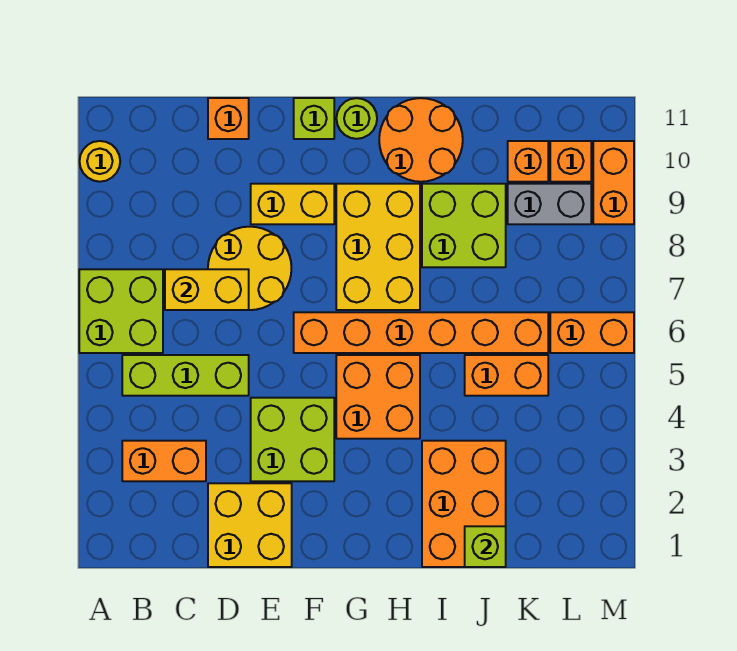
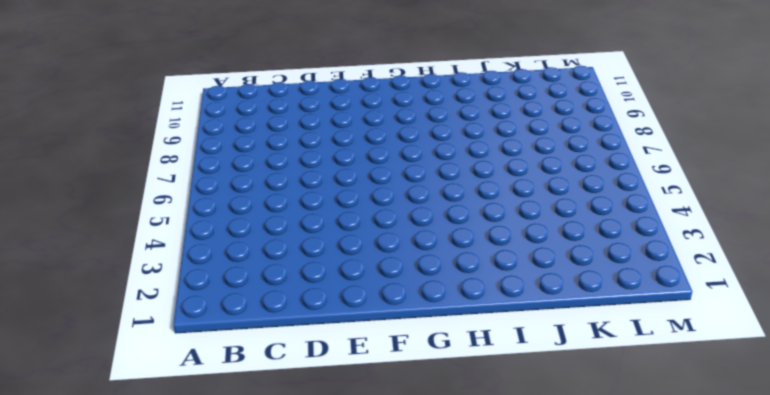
none -> lime brick A6:B7 level 1
none -> yellow round brick A10 level 1
none -> orange brick B3:C3 level 1

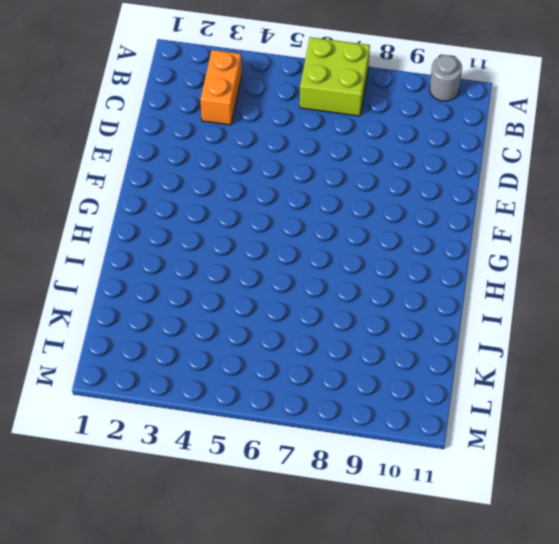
grey round brick A10 level 1 -> yellow round brick A10 level 1
none -> lime brick B5:D5 level 1
none -> yellow brick D1:E2 level 1
none -> yellow round brick D7:E8 level 1

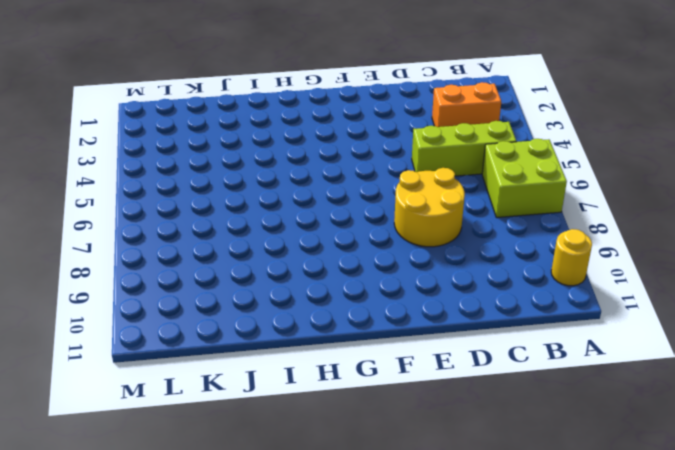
none -> yellow brick D1:E2 level 1
none -> orange brick D11 level 1
none -> lime brick E3:F4 level 1

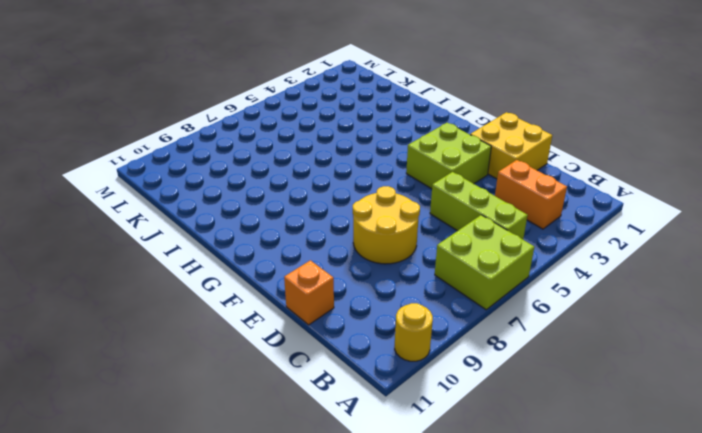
none -> yellow brick E9:F9 level 1
none -> orange brick F6:K6 level 1
none -> lime brick F11 level 1

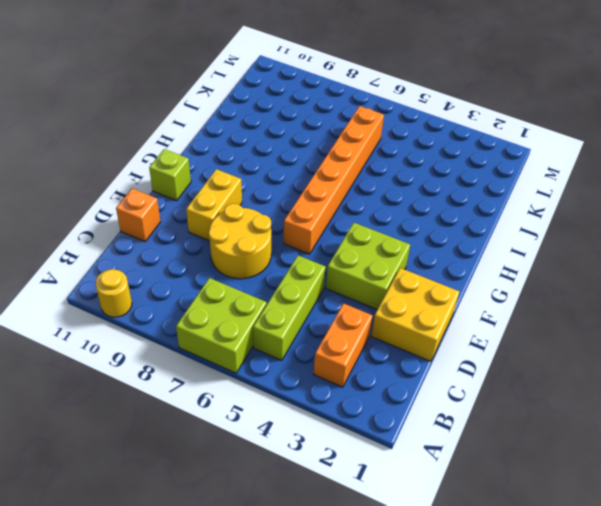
none -> orange brick G4:H5 level 1
none -> yellow brick G7:H9 level 1
none -> lime round brick G11 level 1

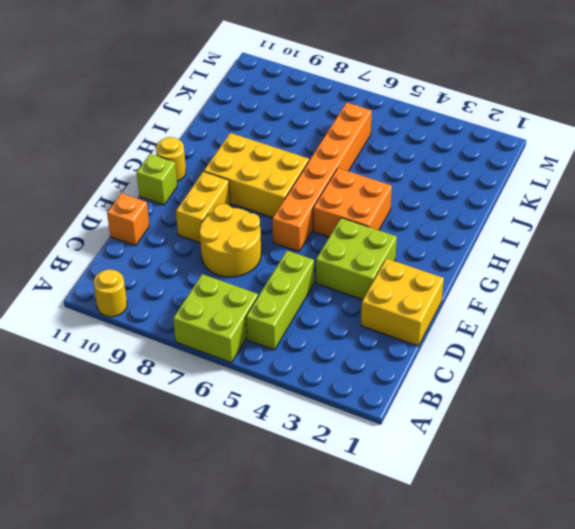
yellow round brick G11 level 1 -> lime round brick G11 level 1
none -> orange brick B3:C3 level 1
none -> orange round brick H10:I11 level 1
none -> orange brick I1:J3 level 1

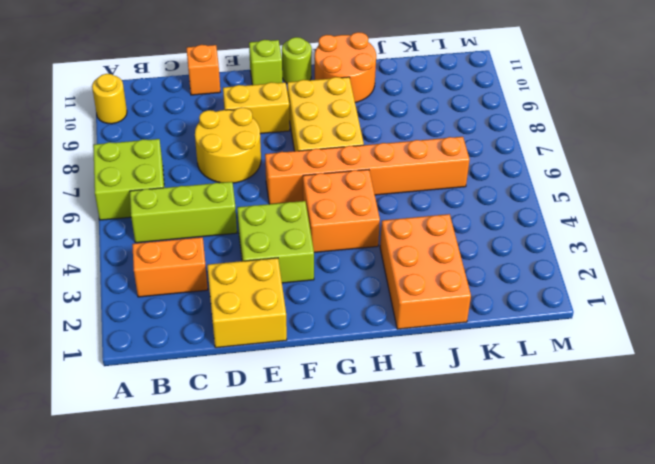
none -> lime brick I8:J9 level 1
none -> orange brick J5:K5 level 1
none -> grey brick K9:L9 level 1

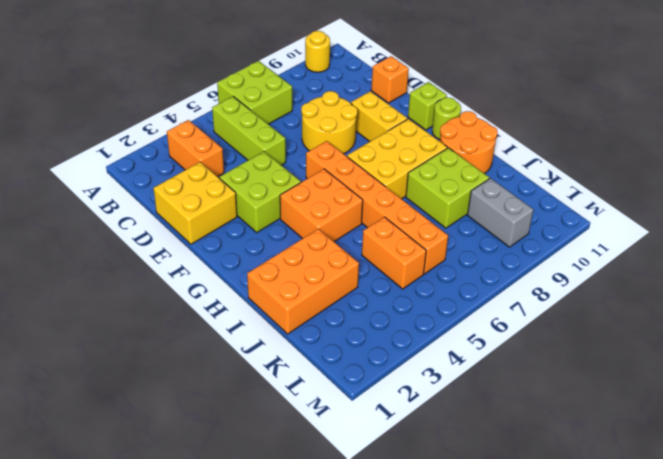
none -> orange brick K10 level 1
none -> orange brick L6:M6 level 1
none -> orange brick L10 level 1

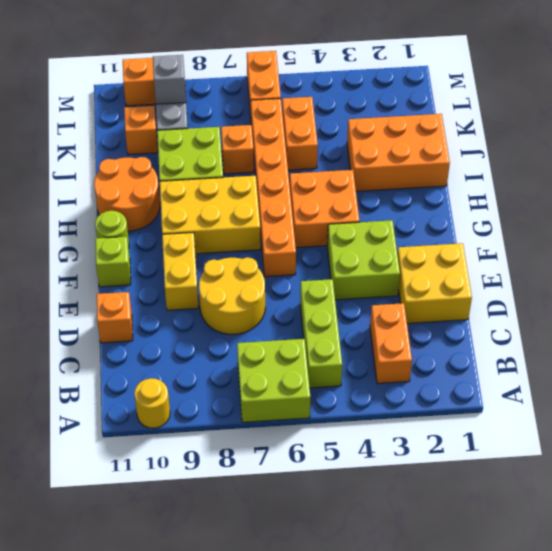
orange brick J7 level 1 -> orange brick L10 level 1
grey brick L9 level 2 -> none
none -> yellow brick C7:D7 level 2
none -> lime brick J1 level 2

